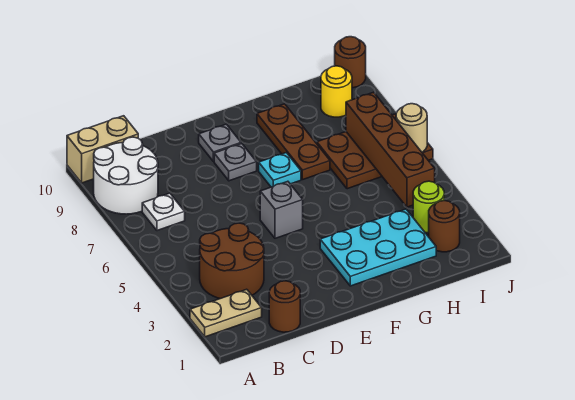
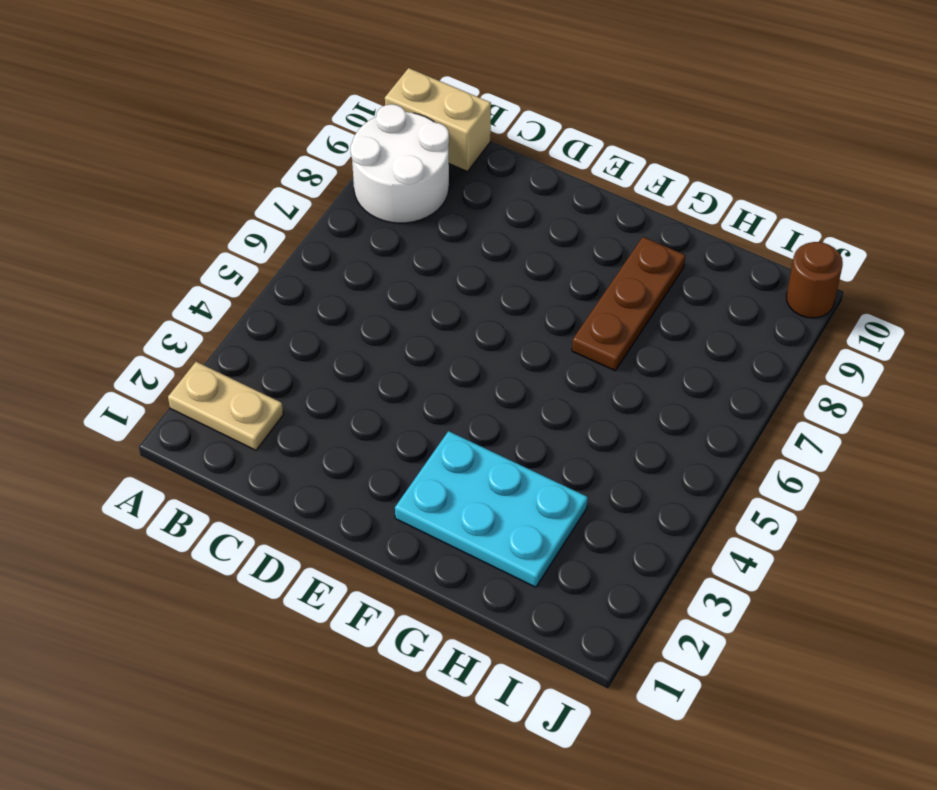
none -> brown round brick B3:C4 level 1
none -> white plate B7 level 1
none -> brown round brick C1 level 1

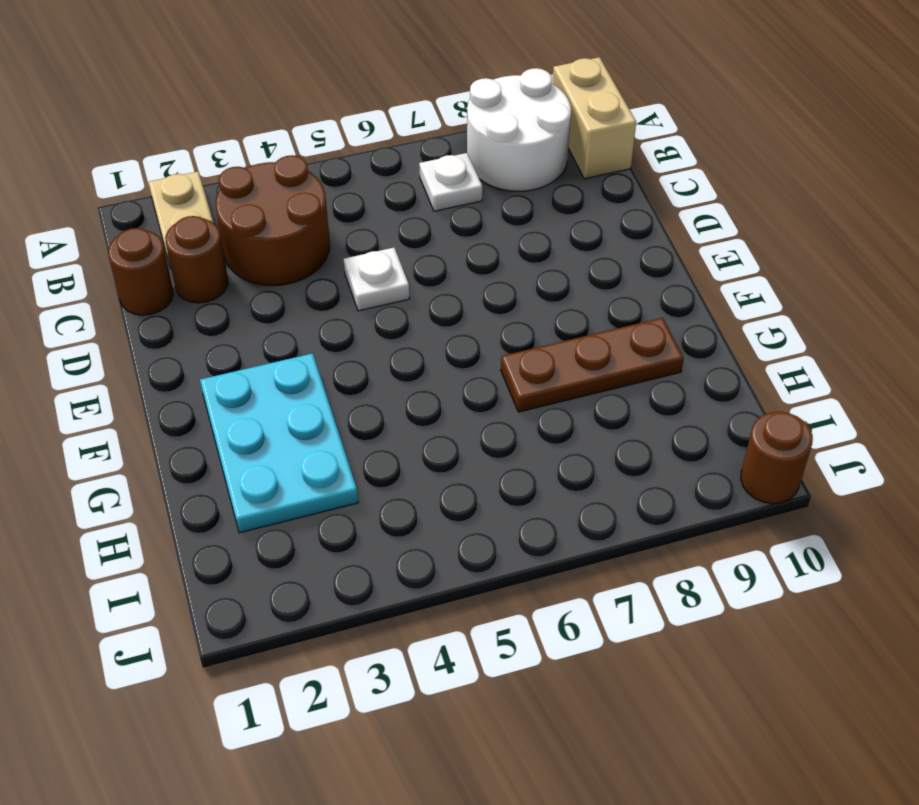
brown round brick C2 level 1 -> brown round brick I2 level 1
white plate D5 level 1 -> none
none -> grey brick E5 level 1
none -> grey plate E8 level 1
none -> grey plate E9 level 1

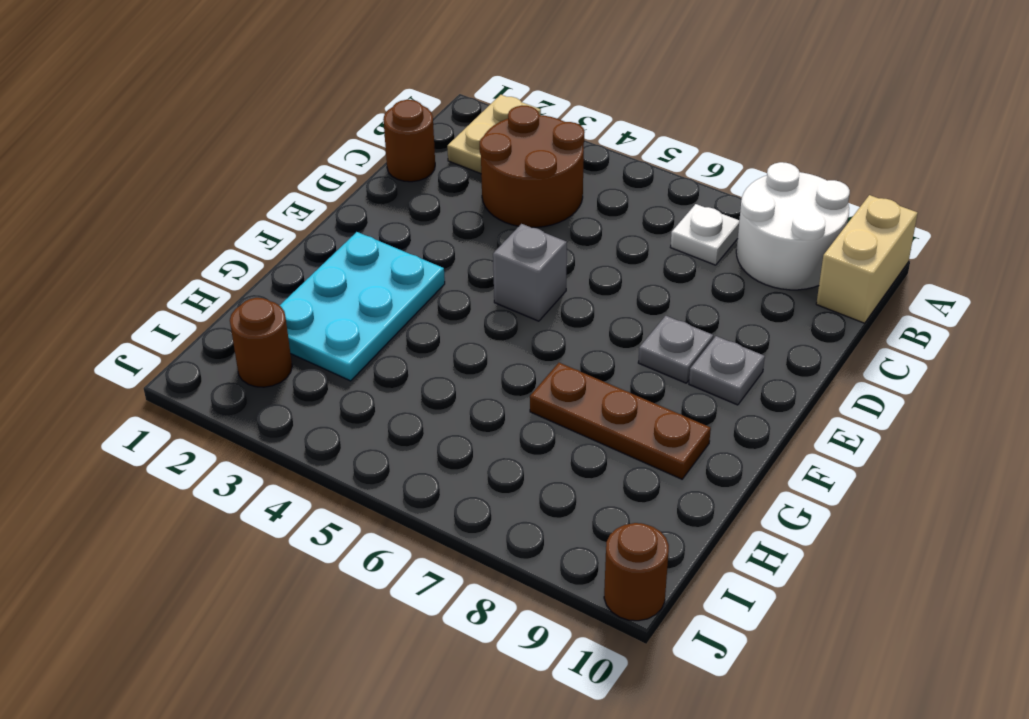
none -> cyan plate F7 level 1
none -> brown plate H6:J7 level 1
none -> lime round brick I3 level 1

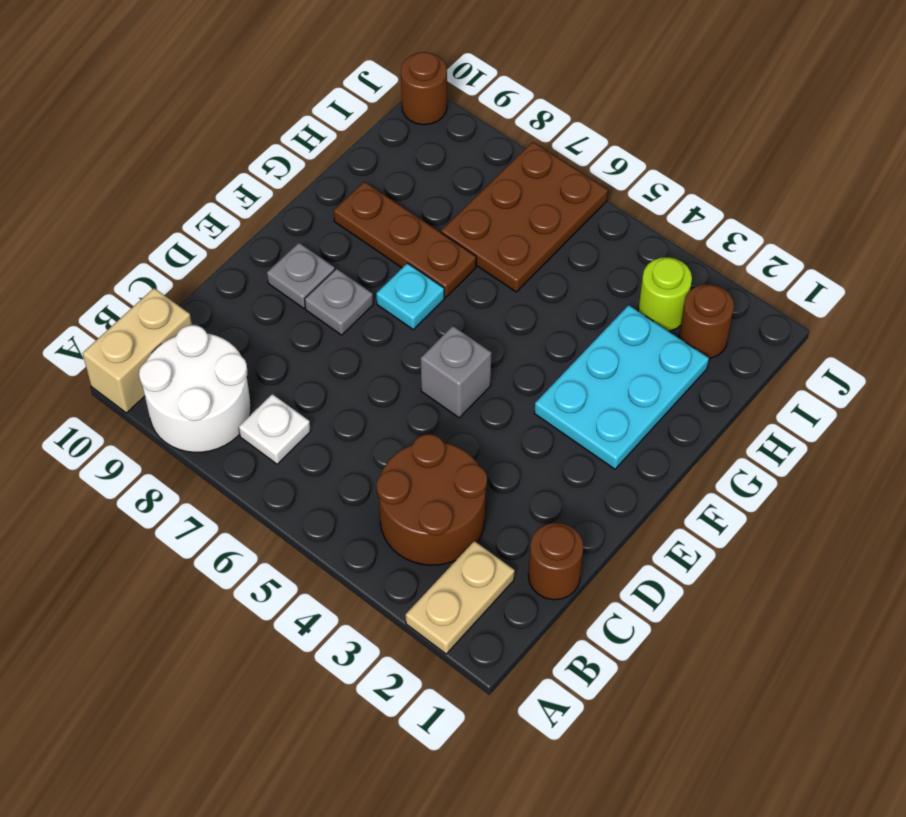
none -> yellow round brick I9 level 1
none -> brown brick I4:I7 level 2
none -> tan round brick J6 level 2

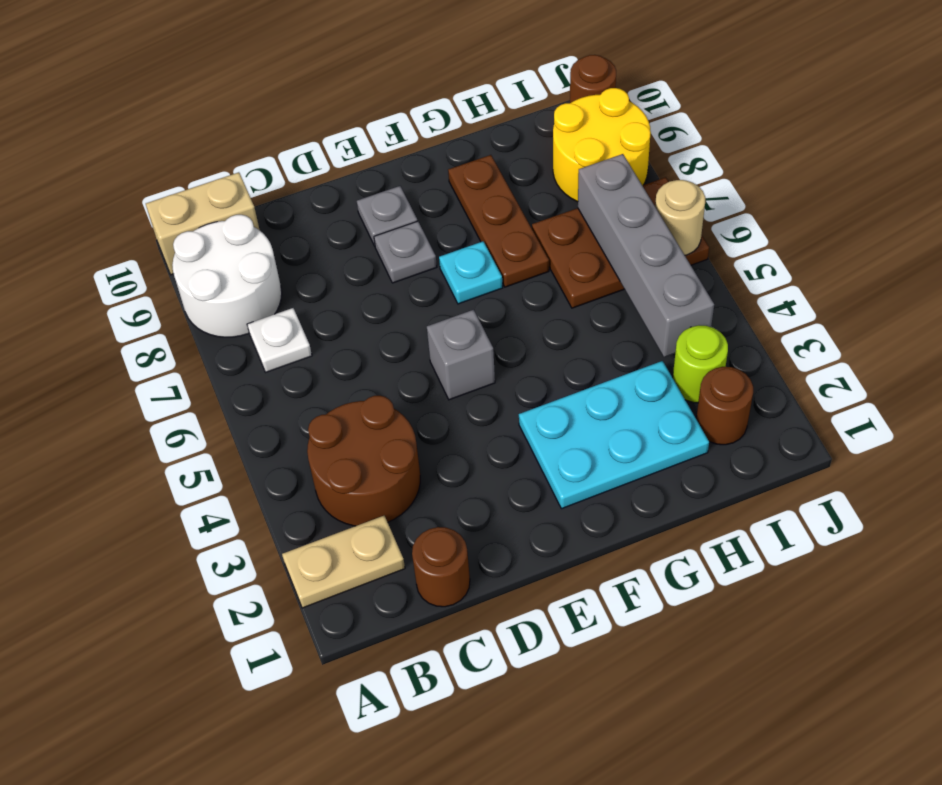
grey brick I4:I7 level 2 -> brown brick I4:I7 level 2
yellow round brick I8:J9 level 1 -> yellow round brick I9 level 1

